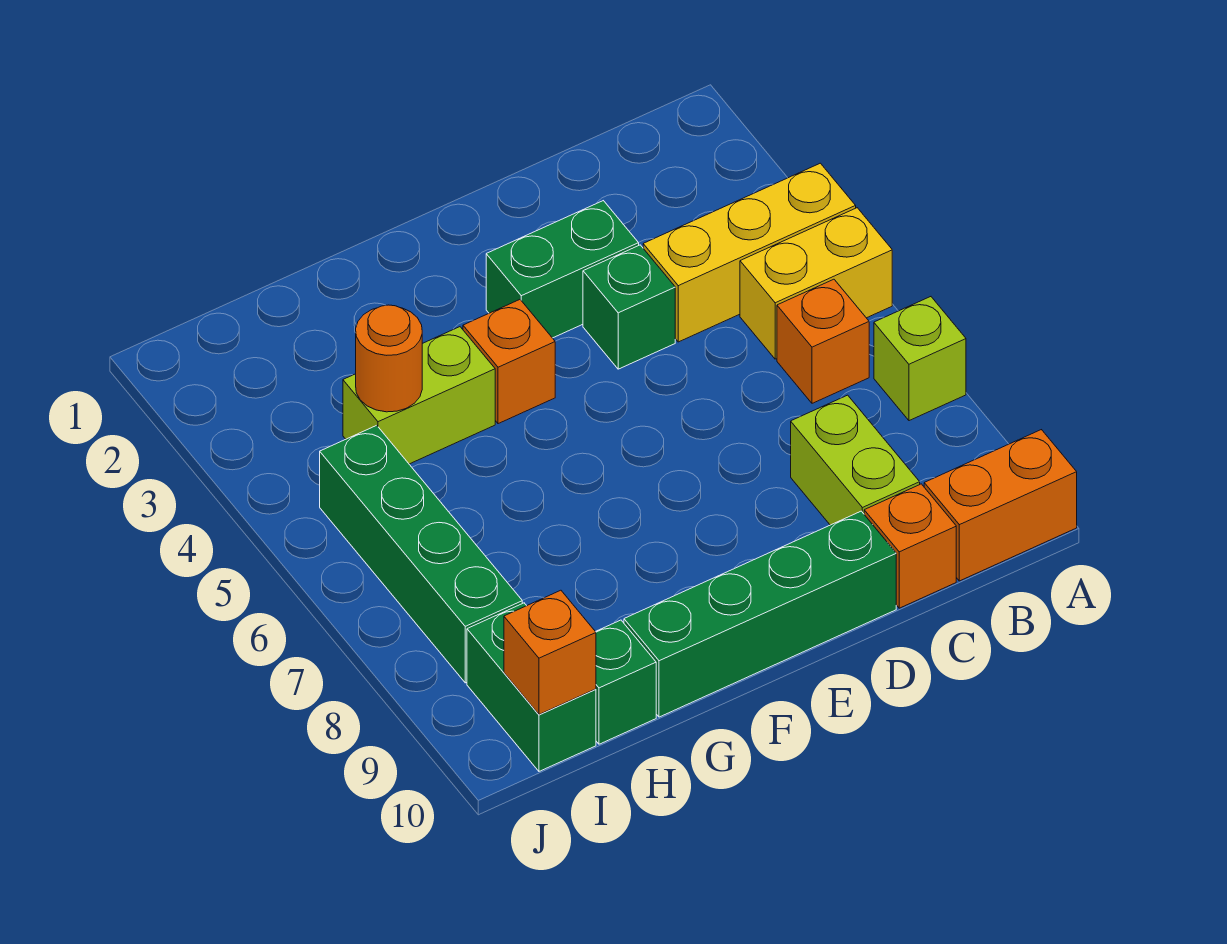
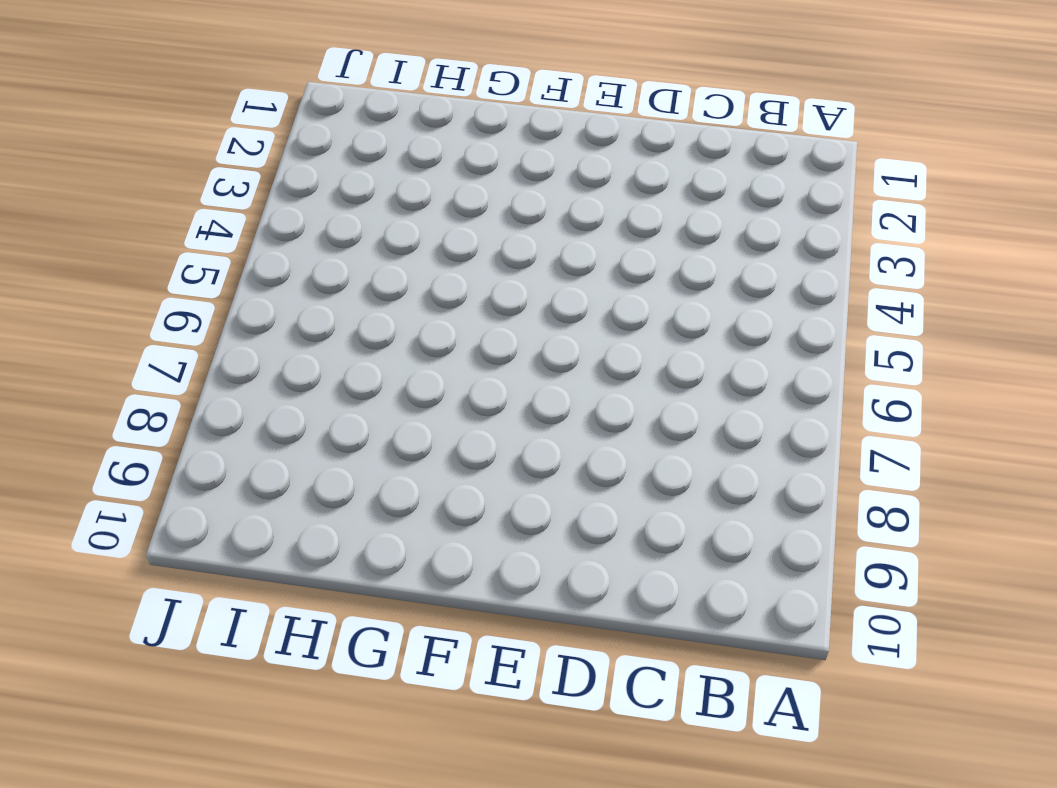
none -> yellow brick A4:C4 level 1
none -> yellow brick A5:B5 level 1
none -> lime brick A7 level 1

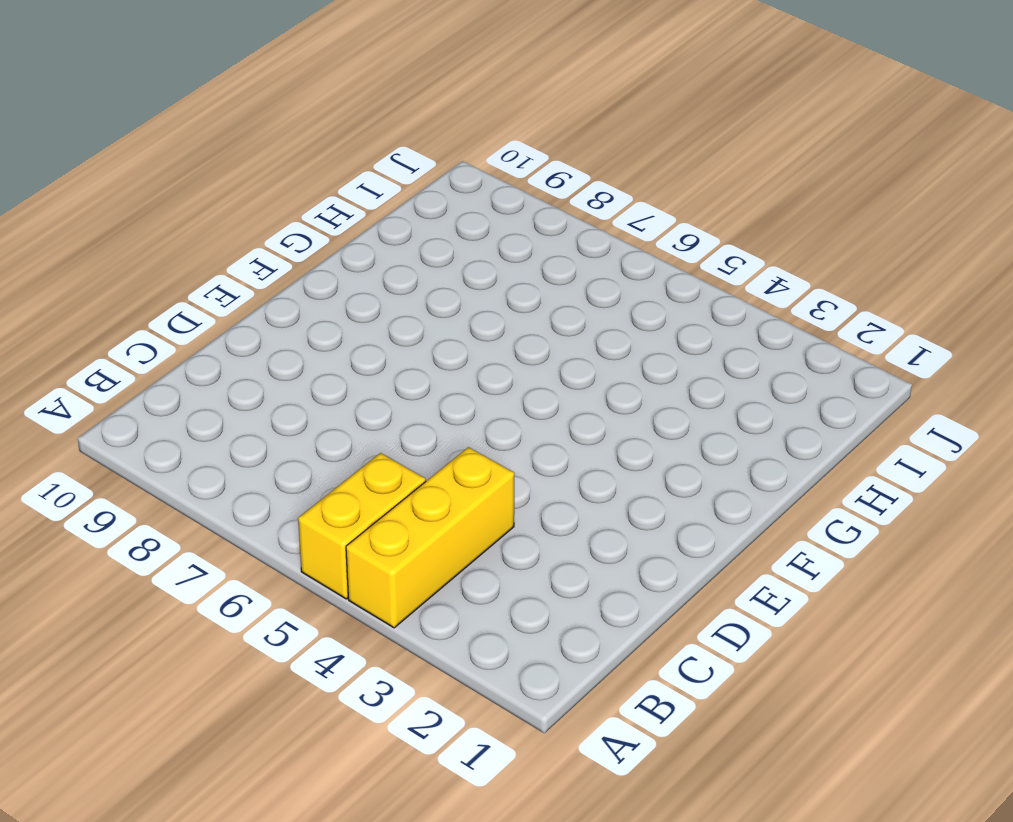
none -> lime brick A7 level 1
none -> orange brick A10:B10 level 1
none -> orange brick B6 level 1

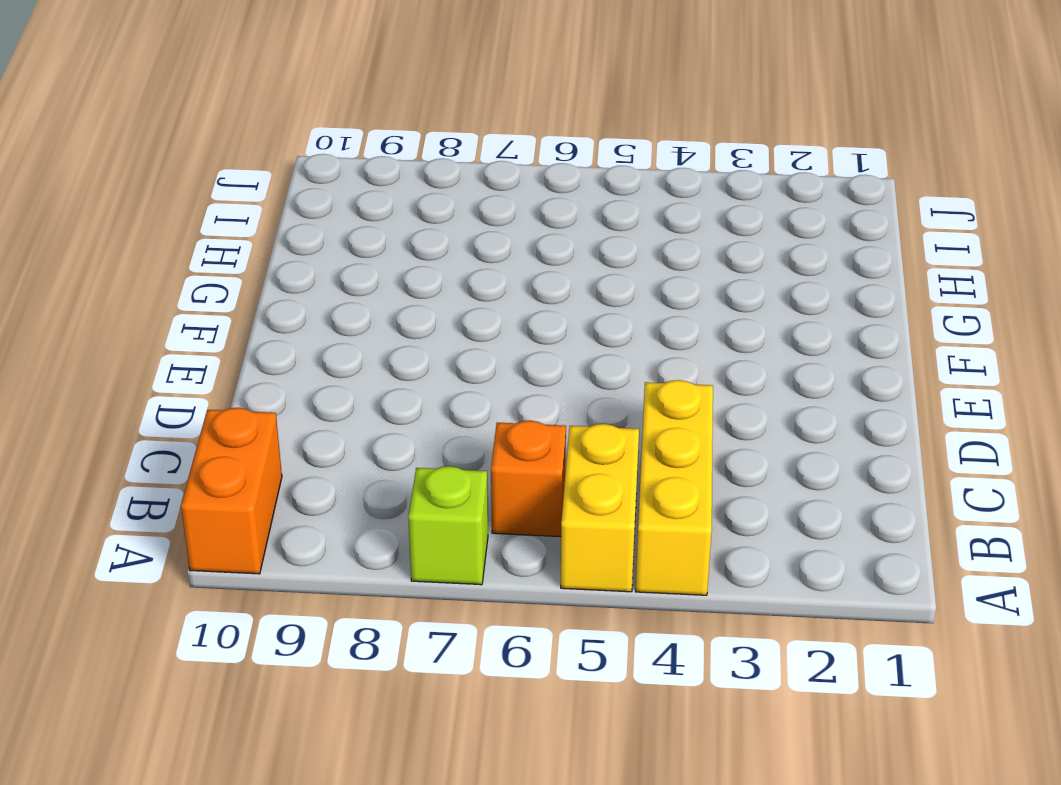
none -> lime brick C8:C9 level 1
none -> orange brick C10 level 1
none -> green brick D3:E3 level 1

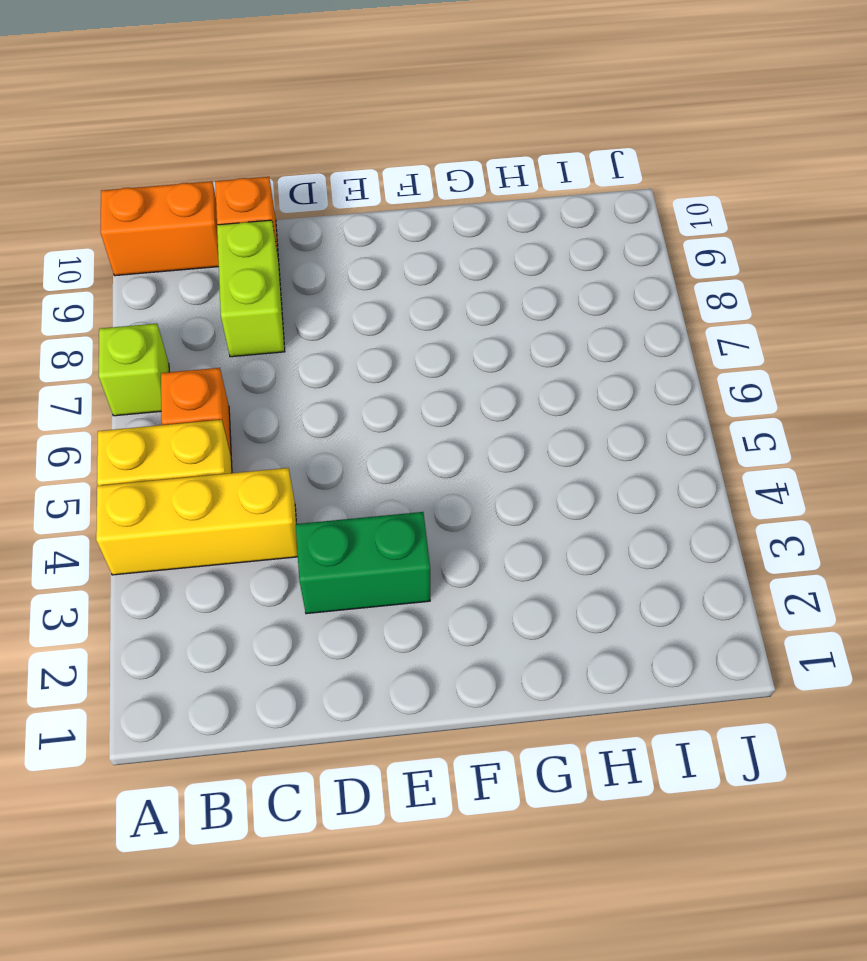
none -> green brick D4 level 1
none -> green brick D10:G10 level 1
none -> orange brick F4 level 1

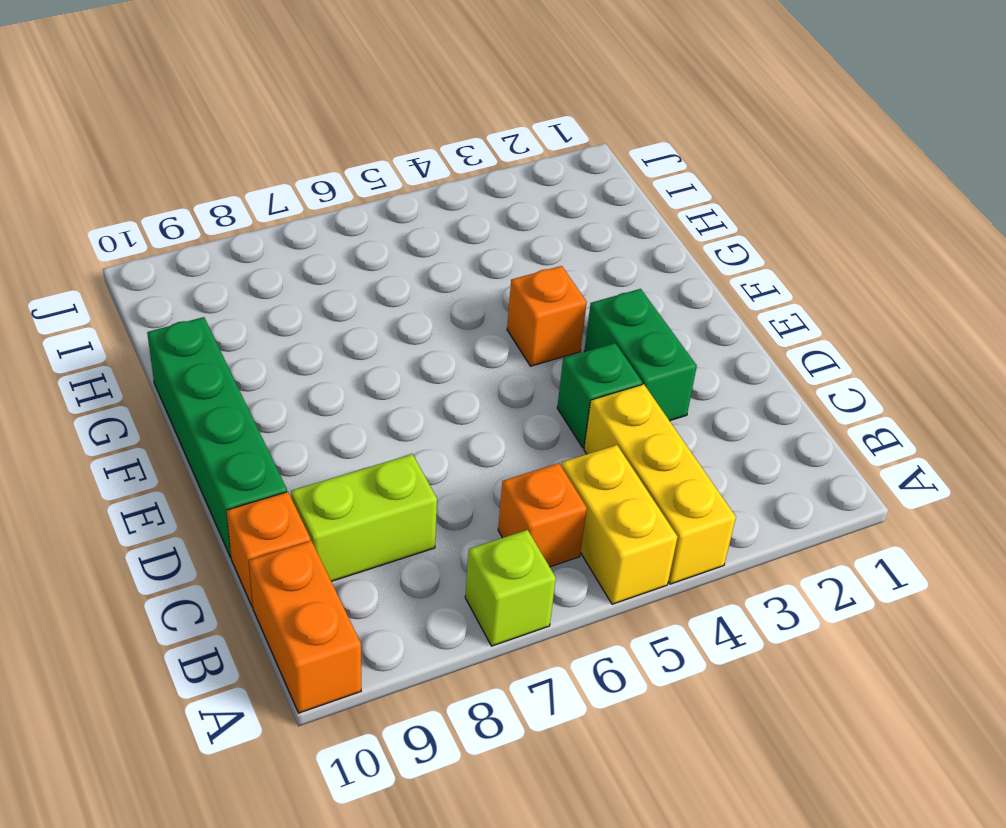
none -> lime brick G4:H4 level 1
none -> green brick H10 level 1
none -> green brick I5:I8 level 1

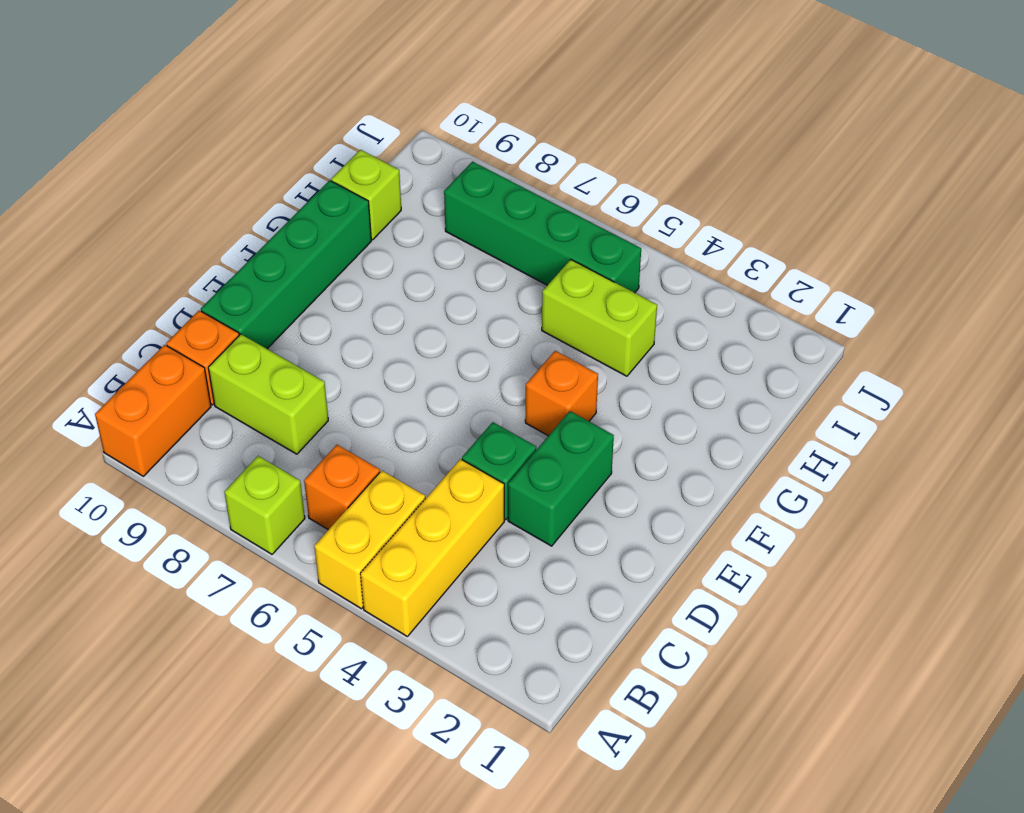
lime brick H4:H5 level 1 -> lime brick G4:H4 level 1
lime brick H10 level 1 -> green brick H10 level 1
none -> green brick I9:I10 level 1
none -> orange round brick H4 level 2
none -> orange brick I10 level 2

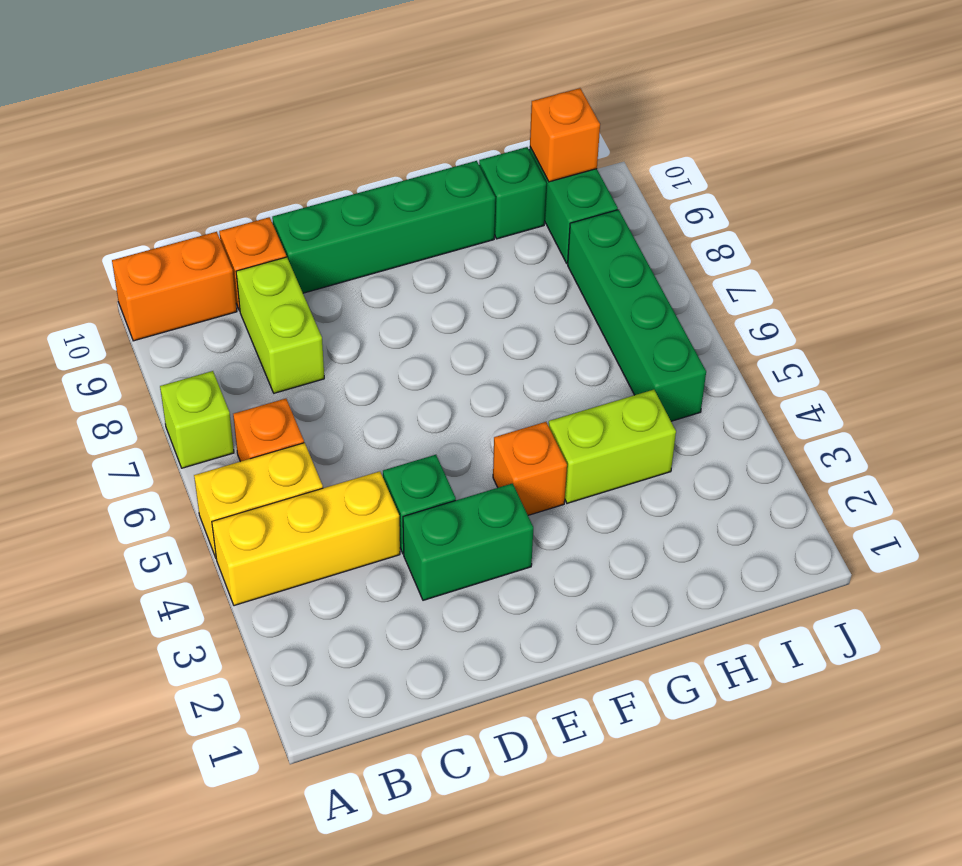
none -> orange round brick H4 level 2

